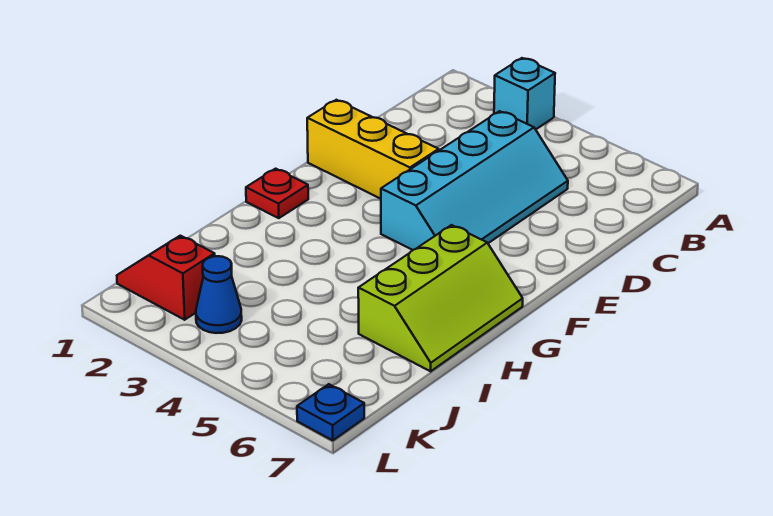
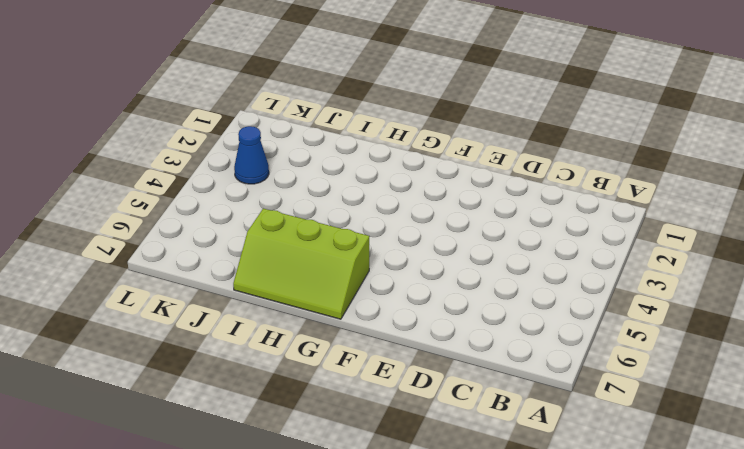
none -> cyan brick A3 level 1
none -> cyan slope C4:F5 level 1 top 4

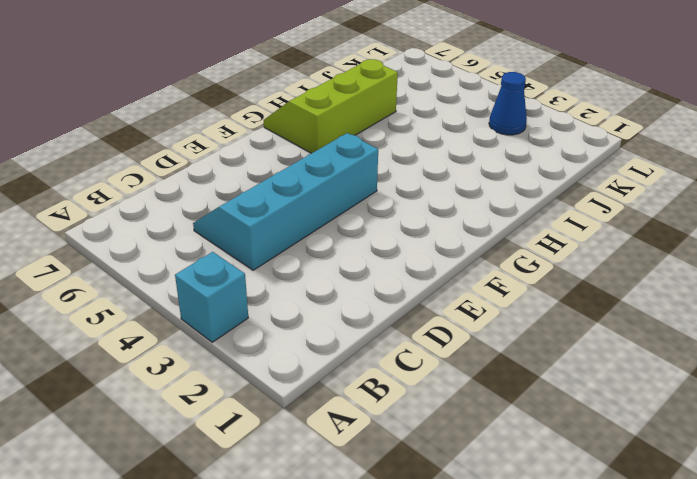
none -> yellow brick E1:E3 level 1
none -> red plate G1 level 1

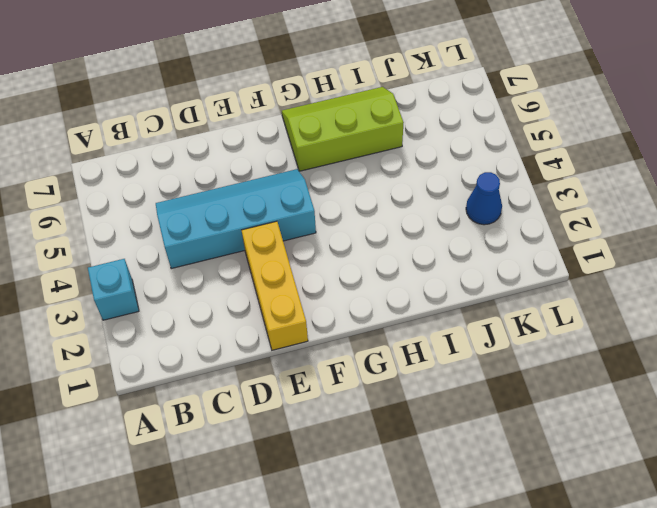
none -> red plate G1 level 1
none -> red slope K1:K2 level 1 top 2

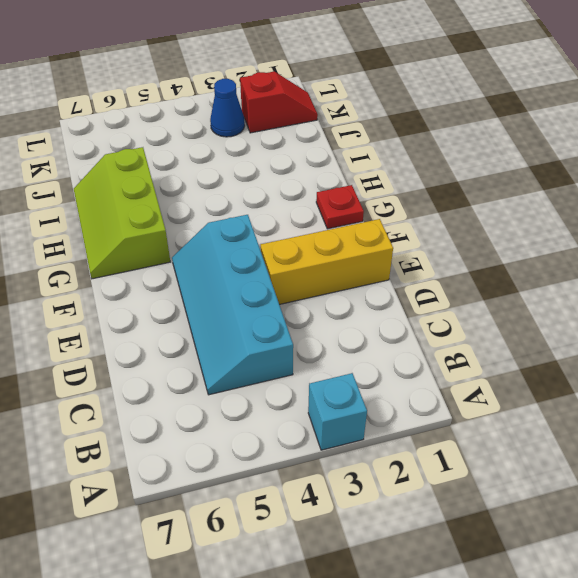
none -> blue plate L7 level 1

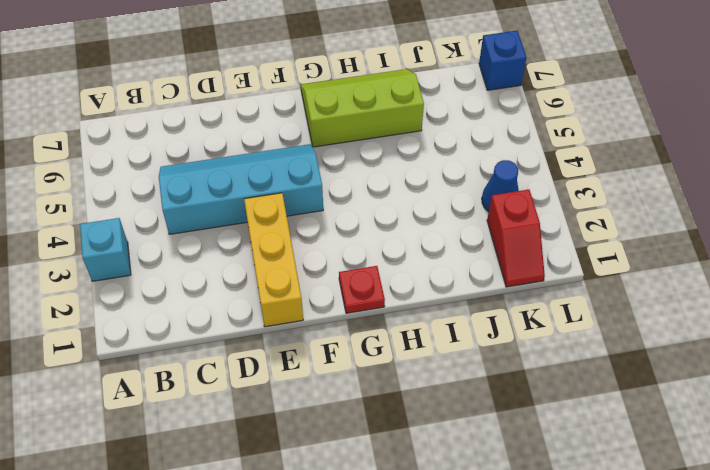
blue brick L7 level 1 -> blue plate L7 level 1

